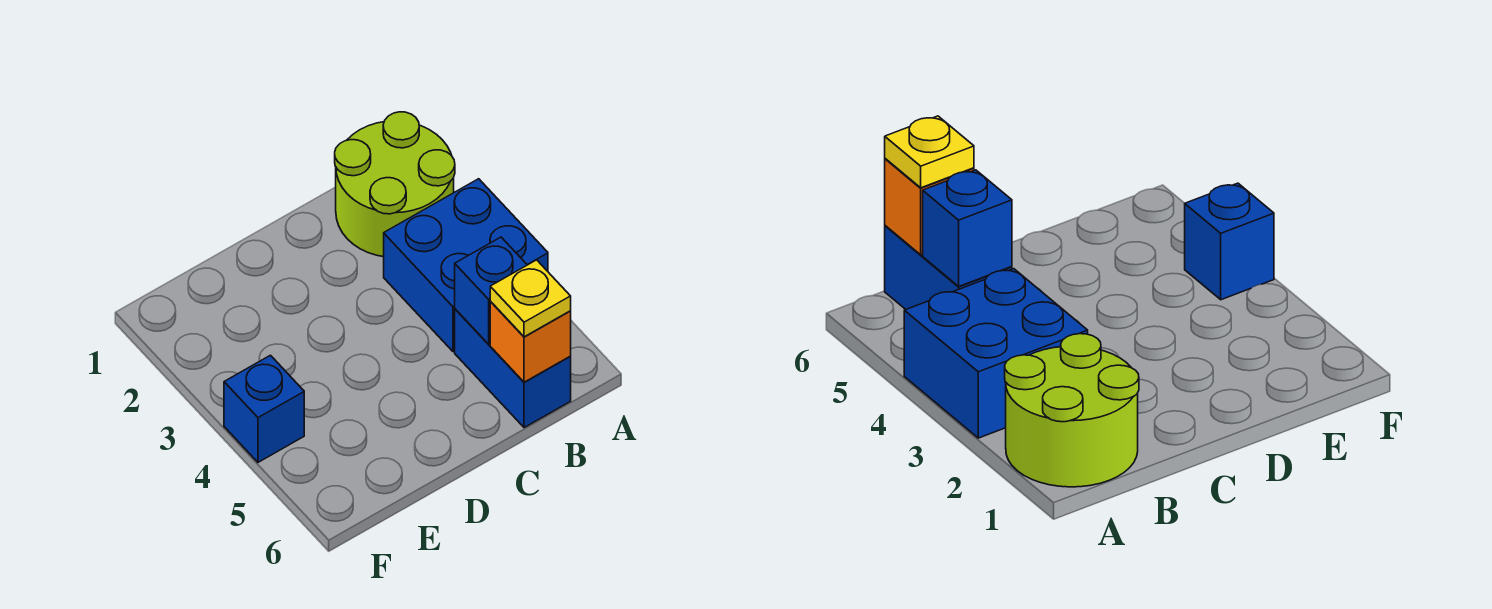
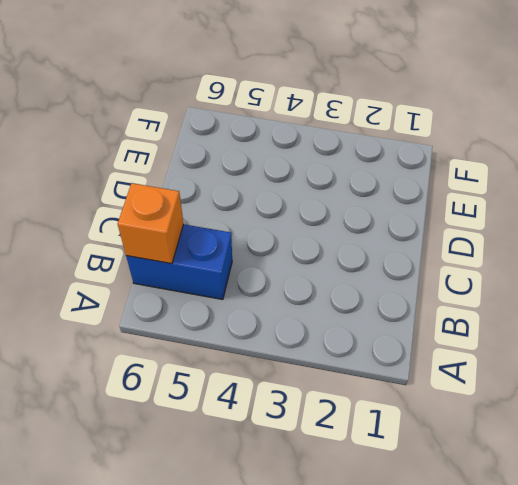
none -> lime round brick A1:B2 level 1
none -> blue brick A3:B4 level 1

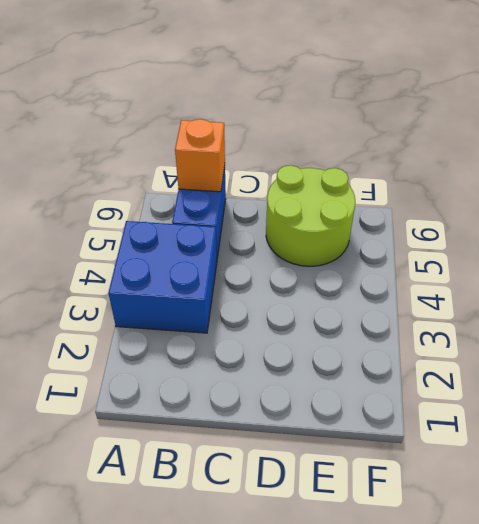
lime round brick D5:E6 level 1 -> lime round brick A1:B2 level 1
none -> blue brick F4 level 1
none -> blue brick B5 level 2

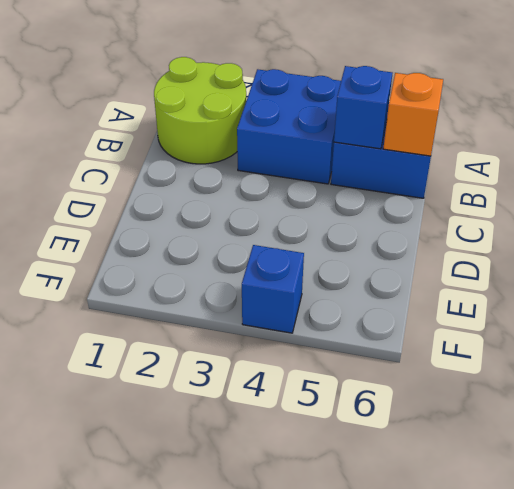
none -> yellow plate B6 level 3

